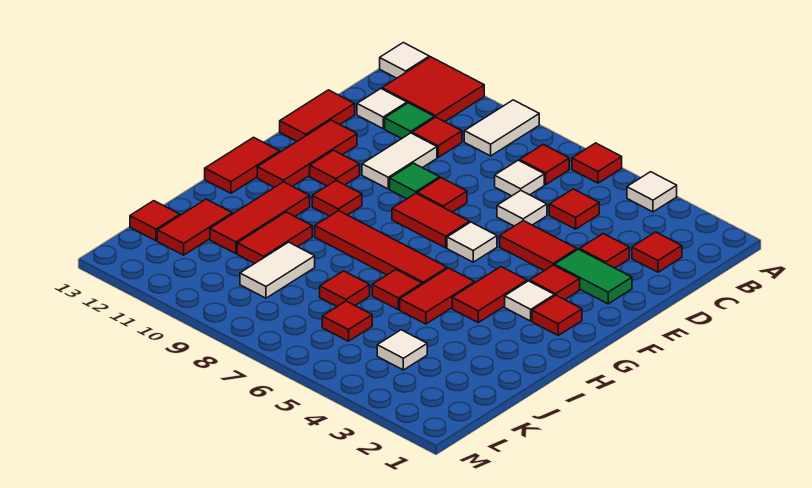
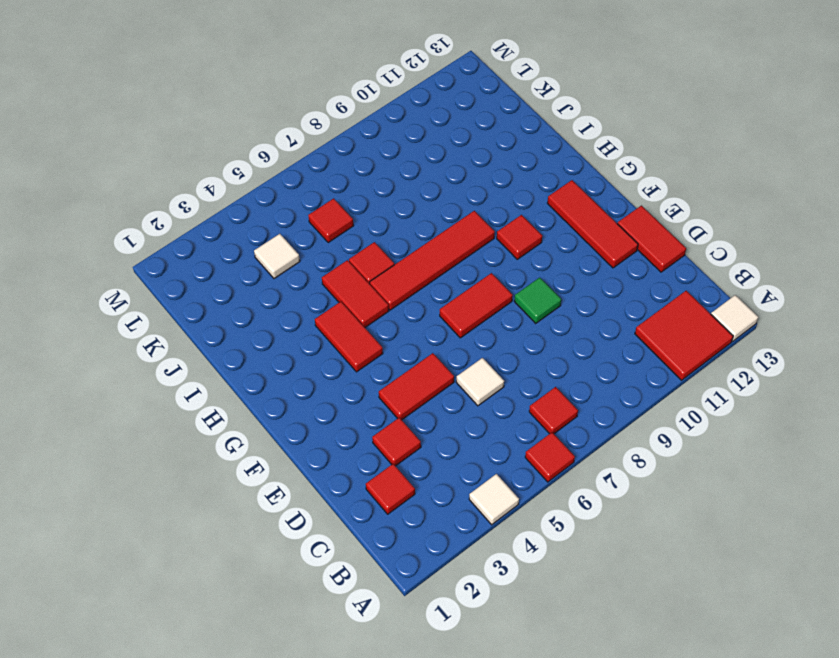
none -> white tile A9:B9 level 1
none -> red tile C5 level 1
none -> white tile C7 level 1
none -> red tile C10 level 1

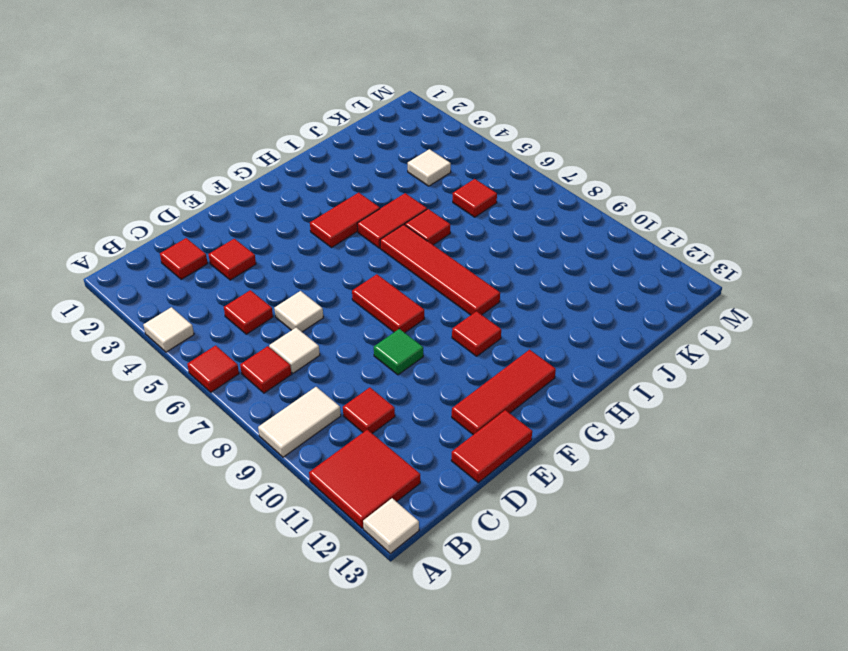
none -> green tile C11 level 1
none -> white tile C12 level 1
none -> white tile D10:E10 level 1
none -> green tile E2:E3 level 1

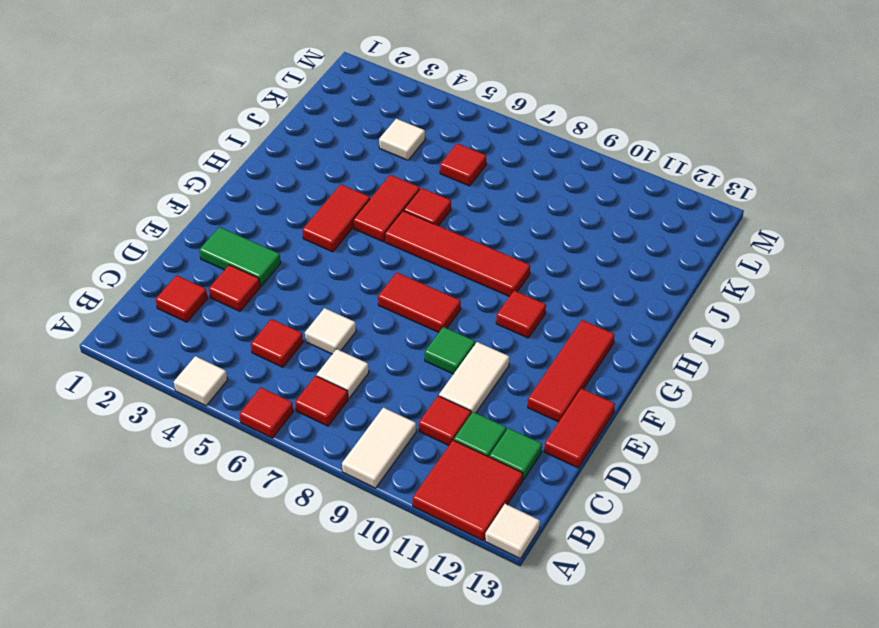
green tile C12 level 1 -> white tile C12 level 1
none -> red tile E4:E5 level 1
none -> red tile E8 level 1
none -> red tile F3 level 1
none -> white tile F6 level 1

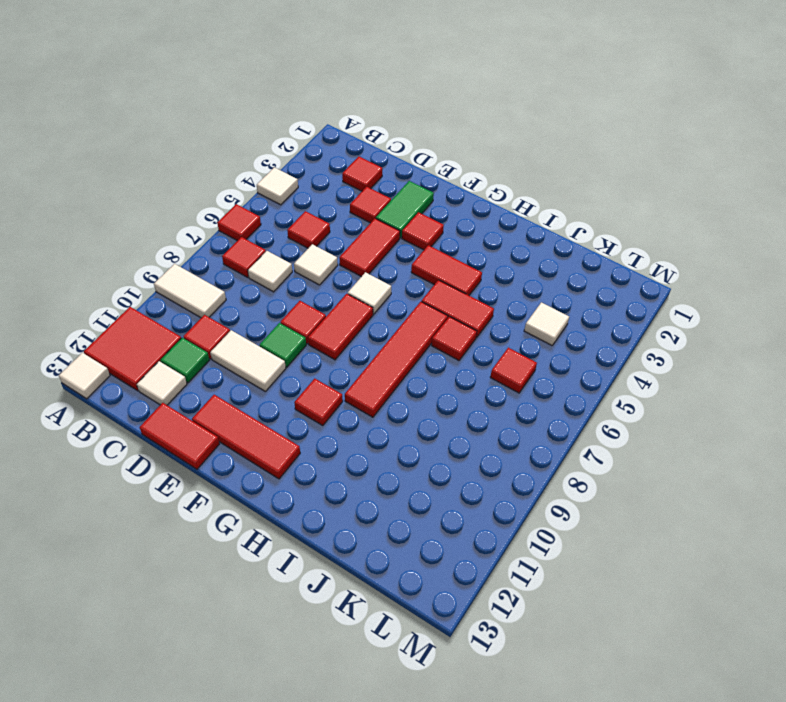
none -> red tile F11 level 1
none -> red tile G2 level 1
none -> white tile G3 level 1
none -> red tile G13:H13 level 1

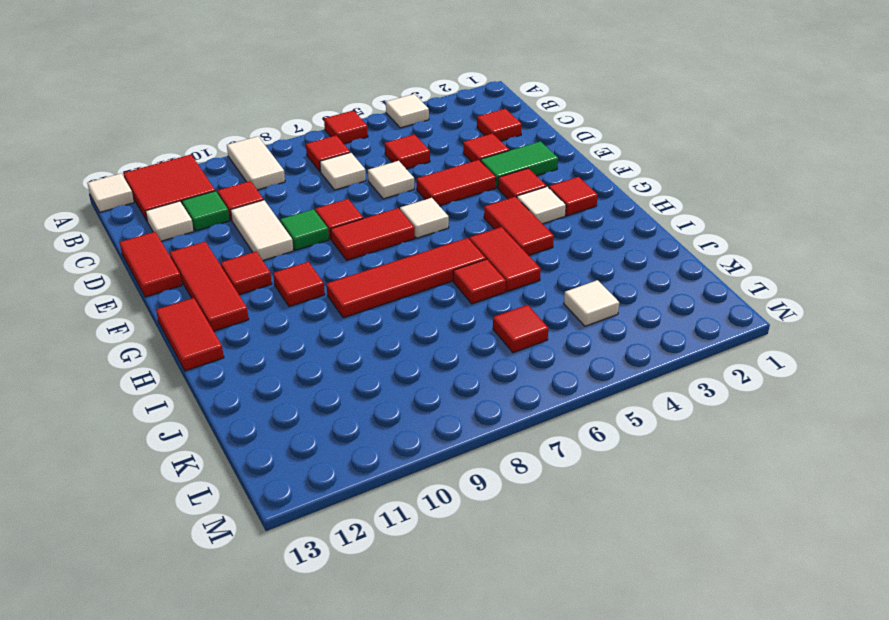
none -> red tile H11:J11 level 1
none -> red tile I10:J10 level 1
none -> red tile J7 level 1
none -> white tile J9:K9 level 1

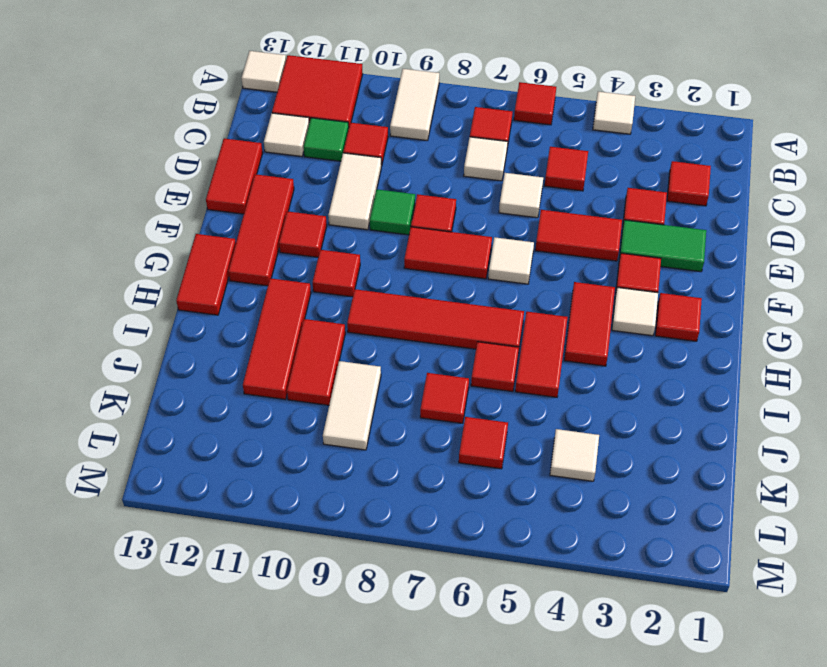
none -> red tile J12:K12 level 1
none -> red tile K13 level 1

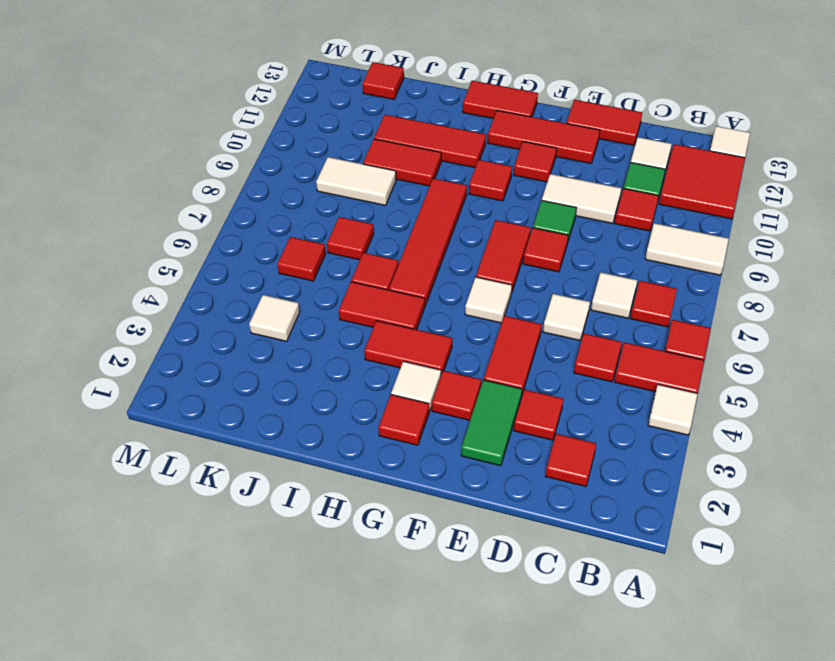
red tile A5:B5 level 1 -> red tile J12:K12 level 1

